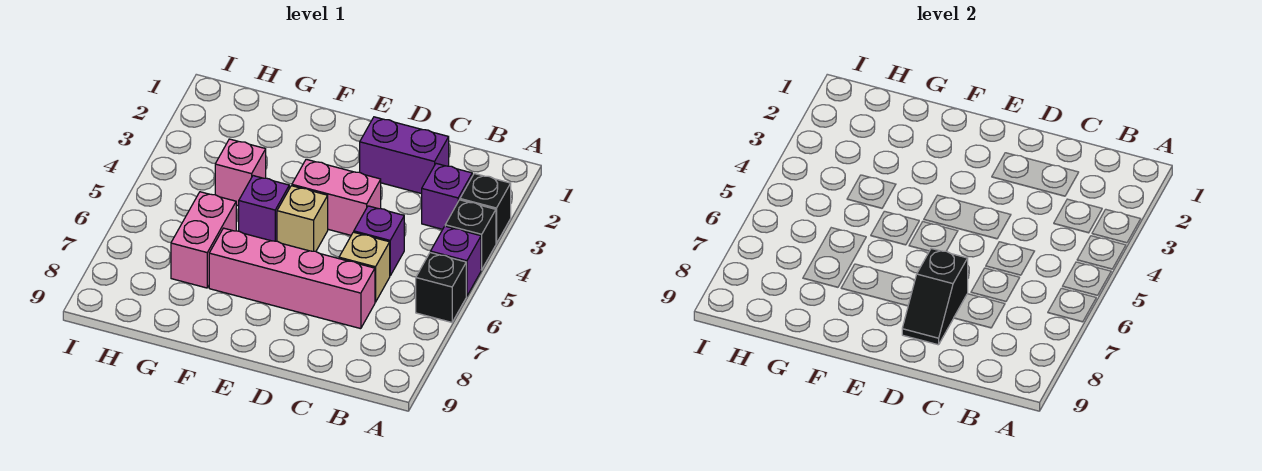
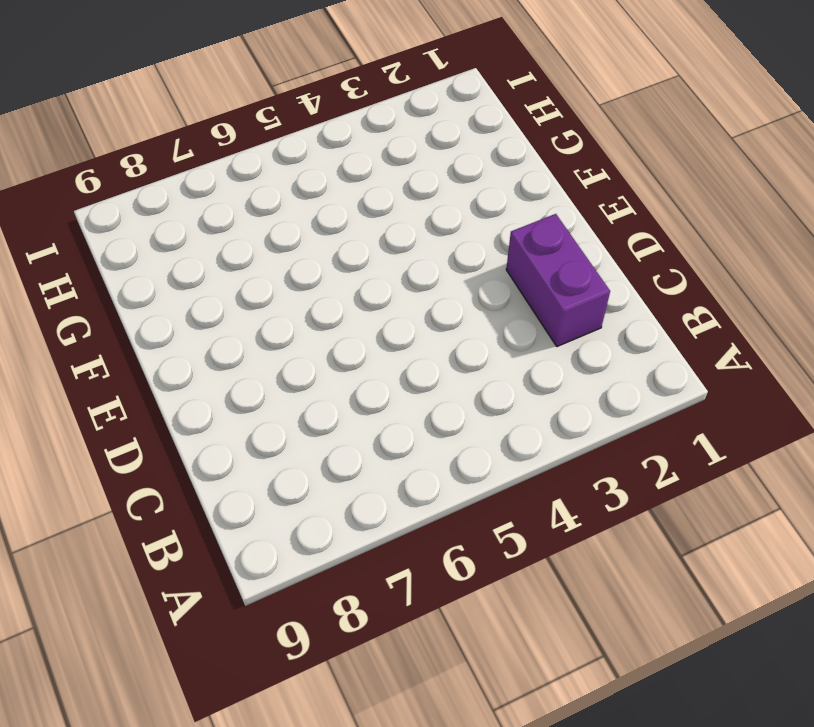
none -> black brick A3 level 1
none -> black brick A4 level 1
none -> purple brick A5 level 1

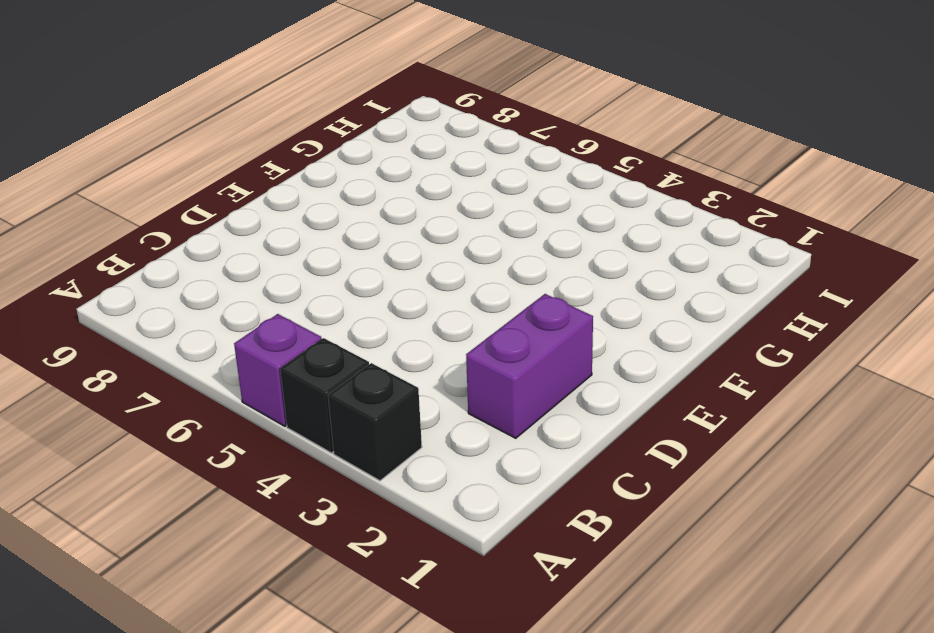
none -> black brick A6 level 1
none -> purple brick B3 level 1
none -> purple brick C5 level 1

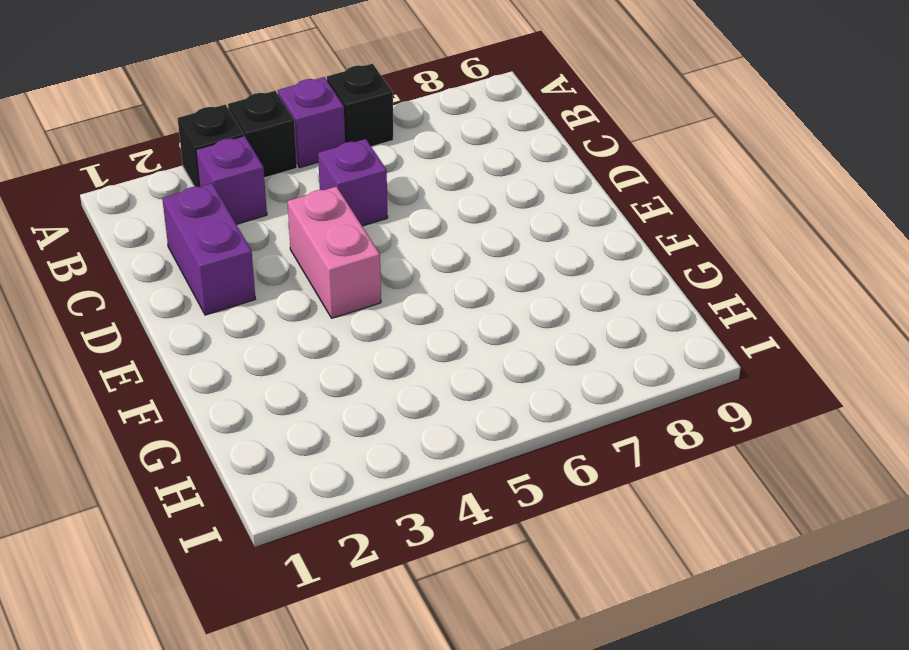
none -> tan brick C6 level 1
none -> pink brick C7:F7 level 1
none -> tan brick E5 level 1

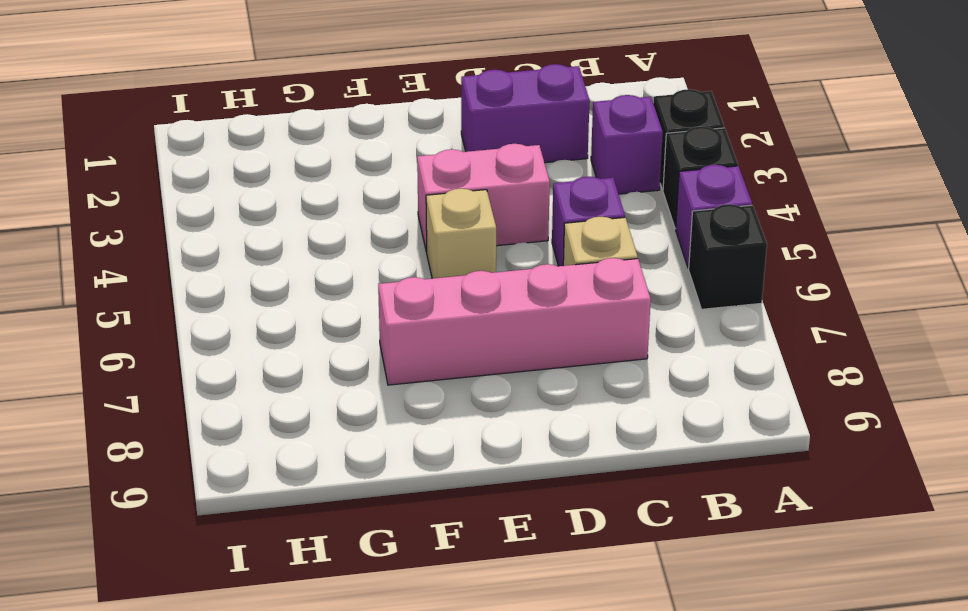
none -> purple brick F5 level 1
none -> pink brick G4 level 1
none -> pink brick G6:G7 level 1

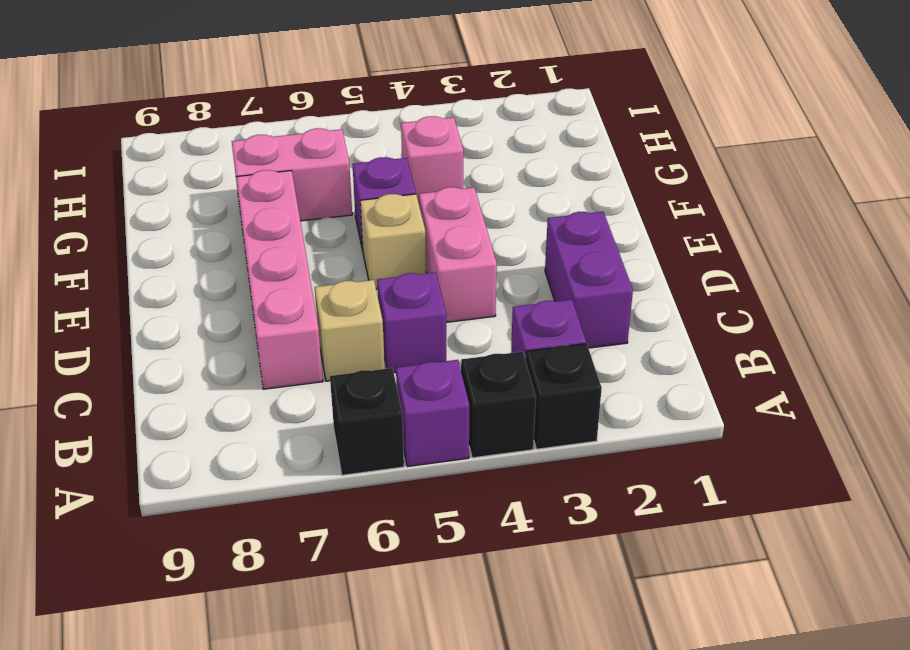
none -> black slope D7:D8 level 2 top 7

